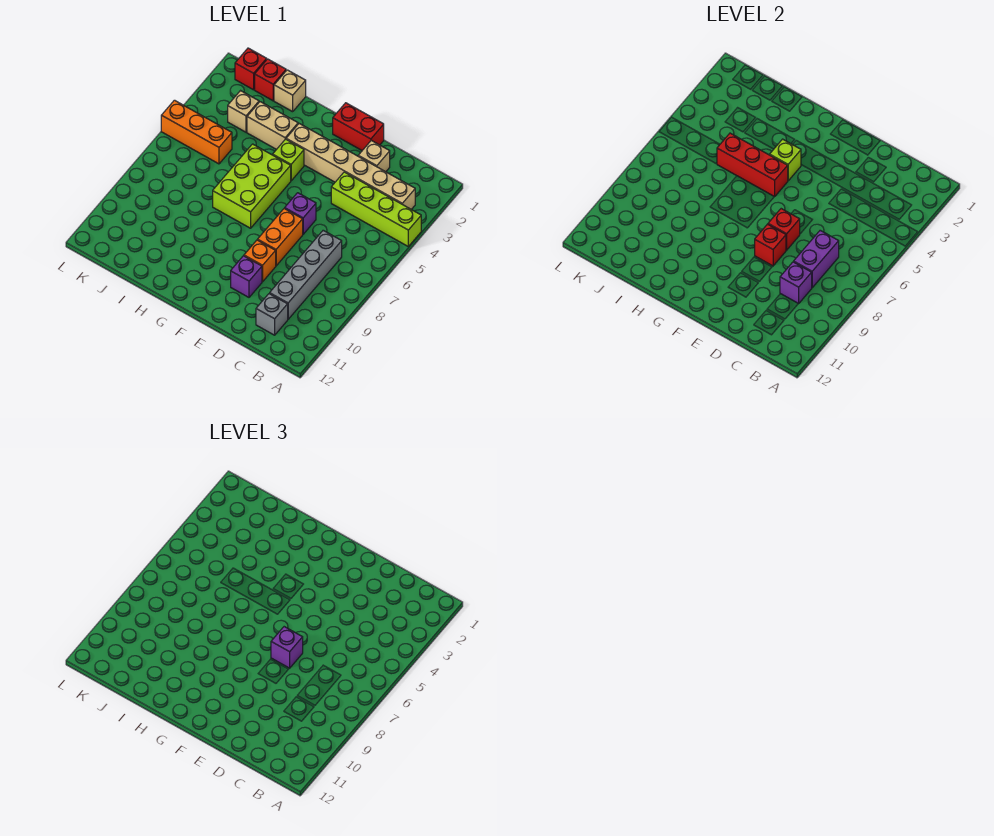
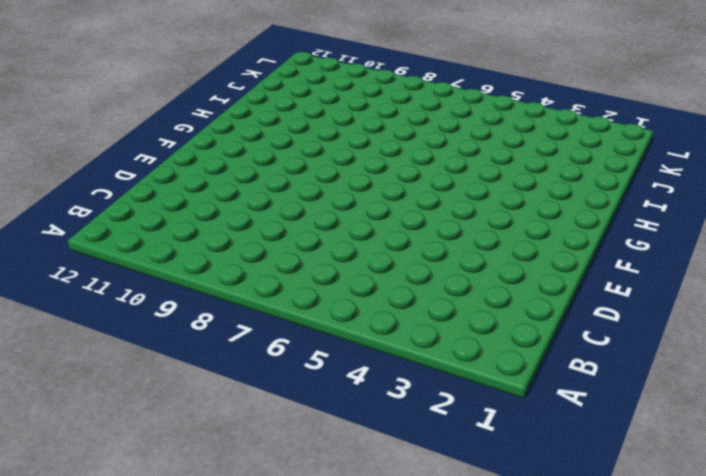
none -> lime brick A4:D4 level 1
none -> tan brick B3:G3 level 1
none -> grey brick C7:C10 level 1

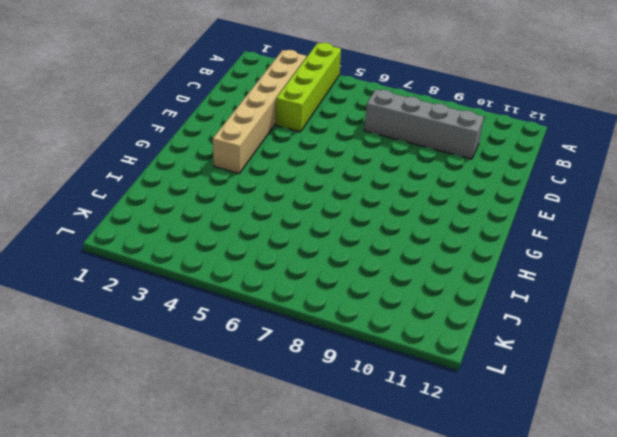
none -> grey brick C11 level 1
none -> tan brick D2 level 1
none -> red brick E1:F1 level 1

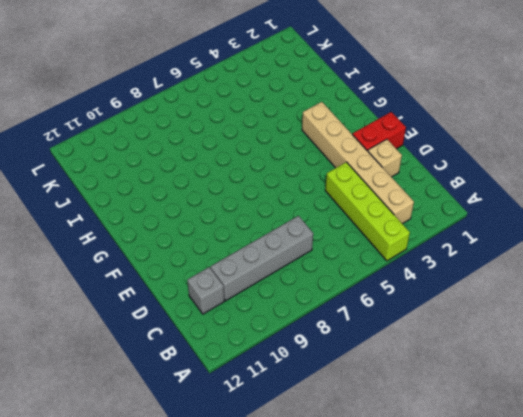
red brick E1:E2 level 1 -> red brick E1:F1 level 1
none -> purple brick E6 level 1
none -> orange brick E7:E8 level 1
none -> orange brick E9 level 1

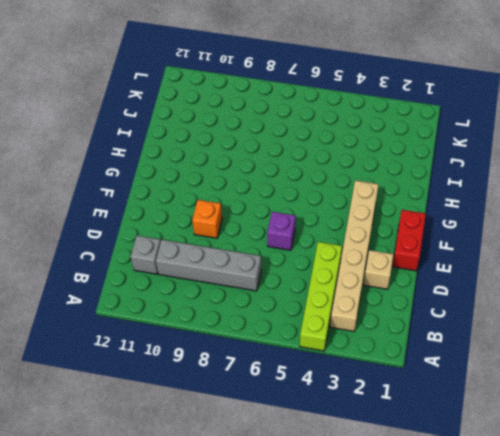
none -> orange brick E7:E8 level 1
none -> purple brick E10 level 1
none -> lime brick G4 level 1

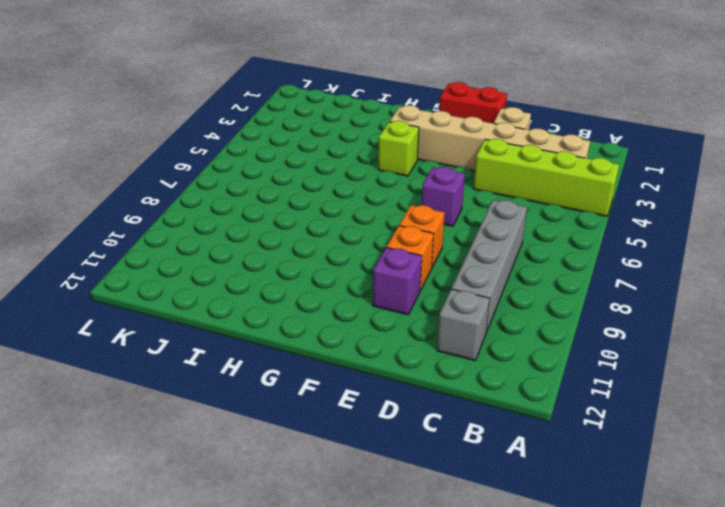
orange brick E8 level 1 -> orange brick E7:E8 level 1
none -> lime brick G5:H7 level 1
none -> tan brick H3:I3 level 1
none -> tan brick I1 level 1

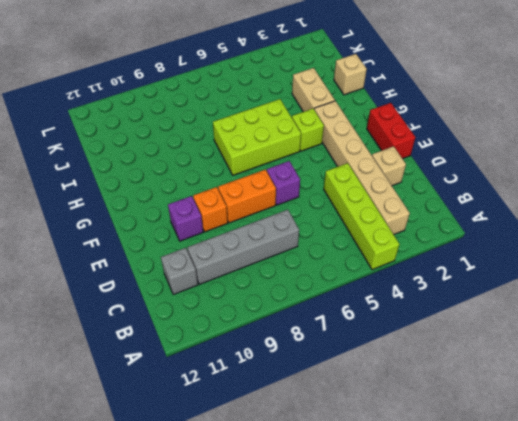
none -> red brick J1 level 1
none -> tan brick J3 level 1
none -> orange brick J5:L5 level 1

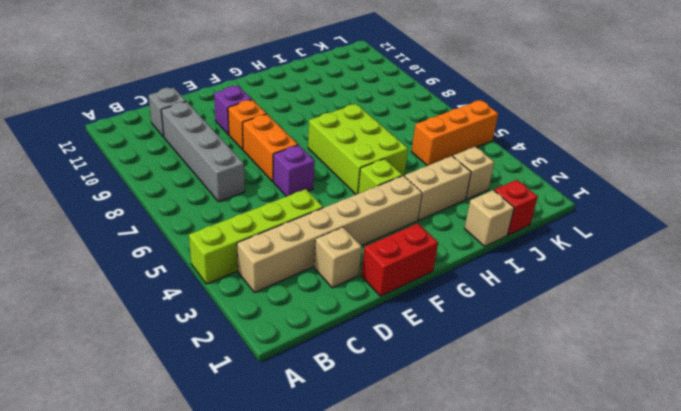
none -> red brick K1 level 1
none -> purple brick C7:C8 level 2
none -> purple brick C9 level 2

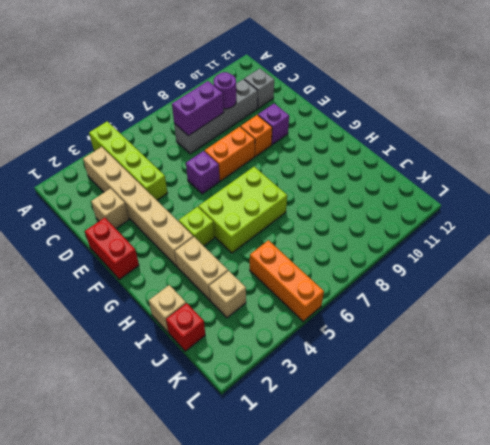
purple round brick C9 level 2 -> purple brick C9 level 2
none -> red brick K1 level 1
none -> red brick E7 level 2
none -> red brick E8 level 2

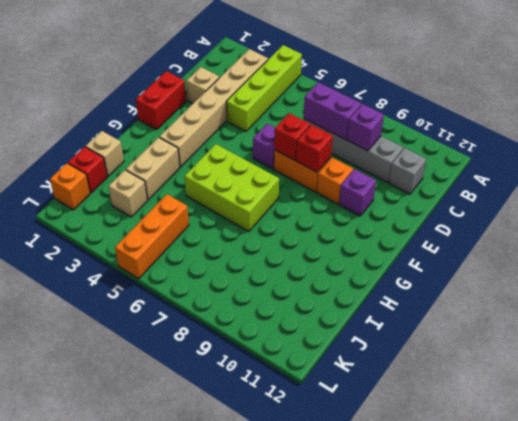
orange brick K1 level 1 -> red brick K1 level 1
none -> lime brick G4 level 1
none -> lime brick G4 level 2
none -> red brick G5:I5 level 2

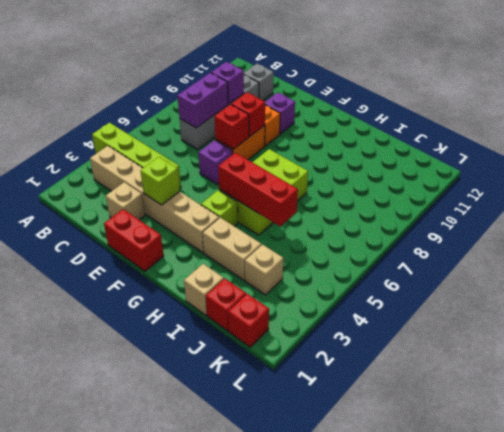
lime brick E3 level 2 -> lime brick G4 level 2
none -> orange brick J5:L5 level 1
none -> purple brick E7 level 3

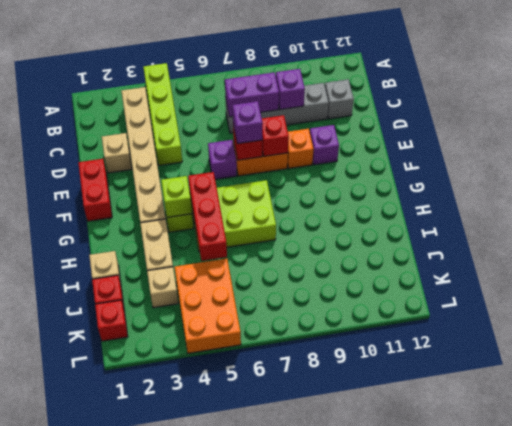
orange brick J4:L5 level 1 -> orange brick J5:L5 level 1

